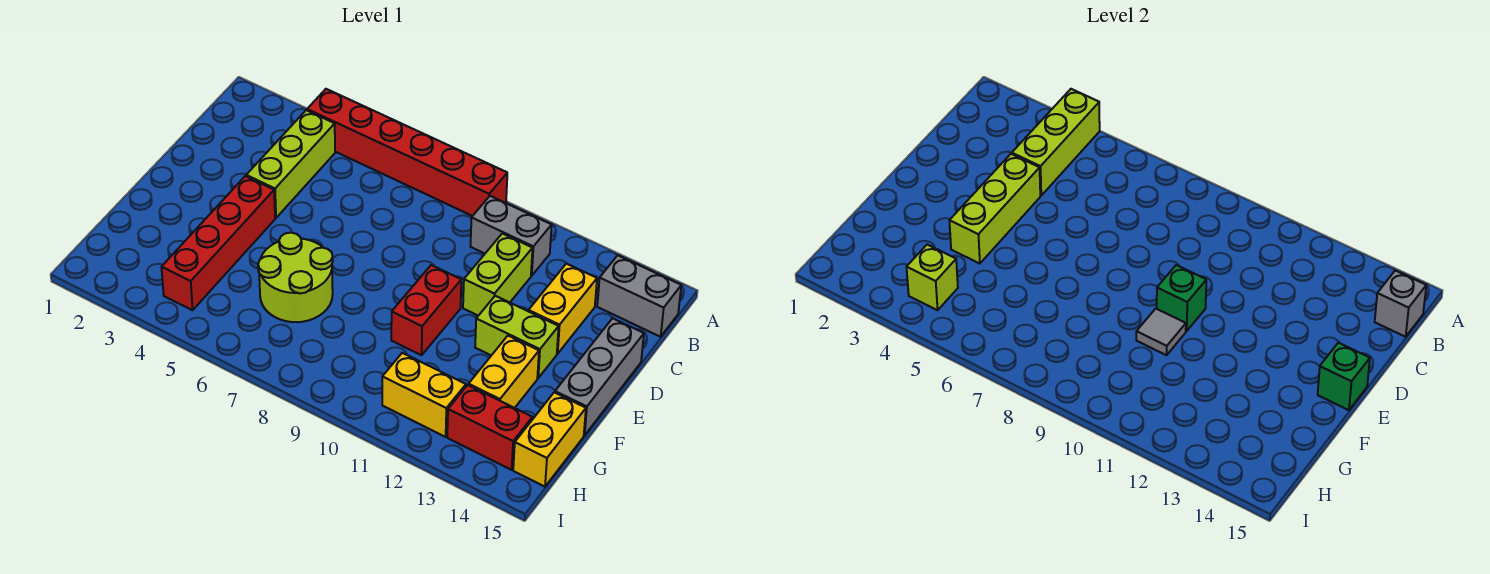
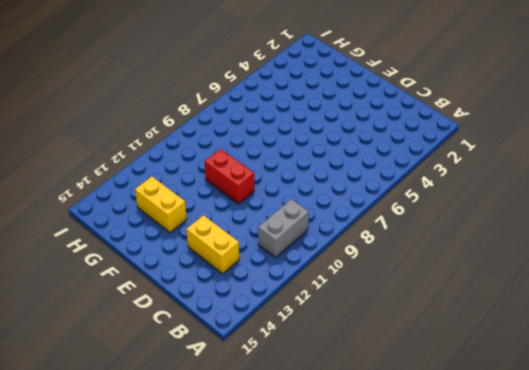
none -> red brick A4:A9 level 1
none -> lime brick B4:D4 level 1
none -> grey brick B14:B15 level 1

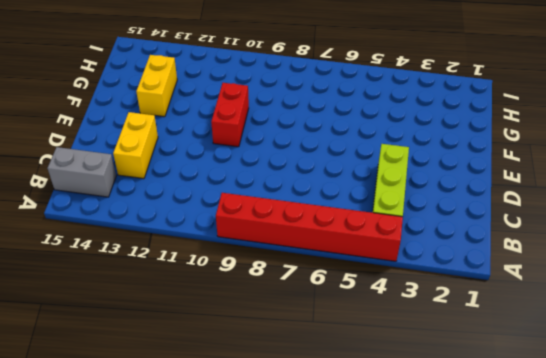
none -> grey brick B10:B11 level 1
none -> lime brick C11:D11 level 1
none -> grey brick D15:F15 level 1

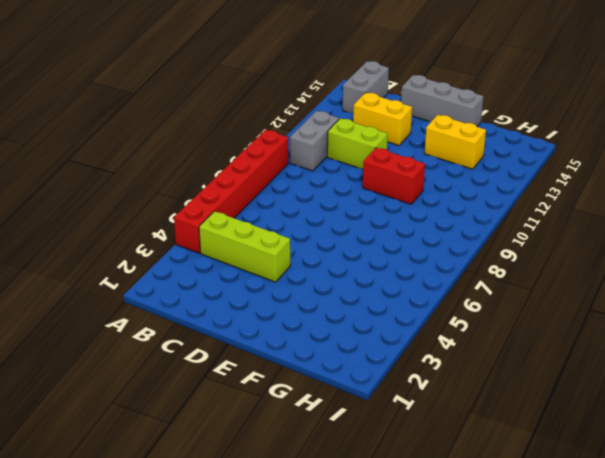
none -> red brick E4:H4 level 1
none -> lime brick E12:E13 level 1
none -> lime round brick F6:G7 level 1

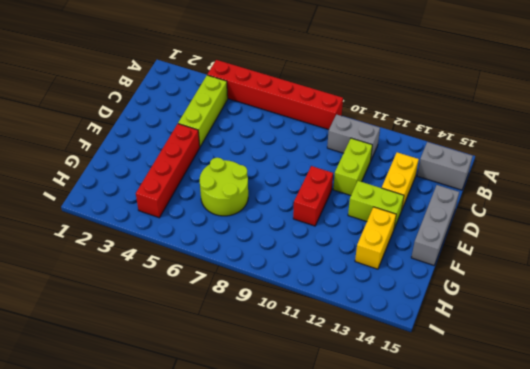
none -> yellow brick G15:H15 level 1
none -> yellow brick H11:H12 level 1
none -> red brick H13:H14 level 1

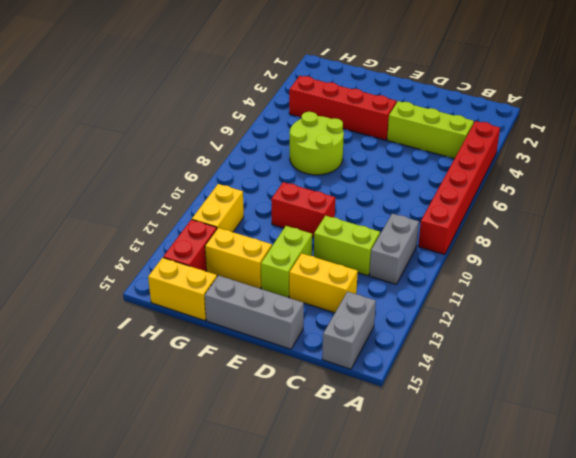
none -> lime brick A4:C4 level 2
none -> grey brick B15 level 2
none -> lime brick D4:F4 level 2

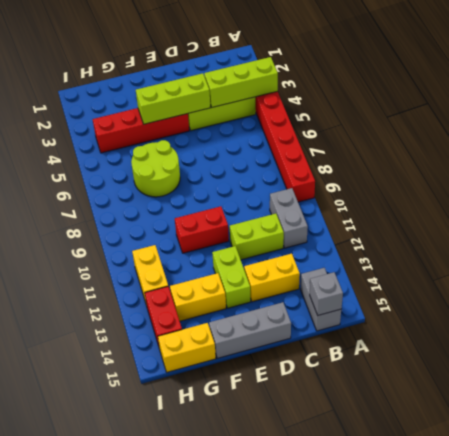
none -> green brick E10 level 2
none -> green brick E15 level 2
none -> grey tile F10 level 2

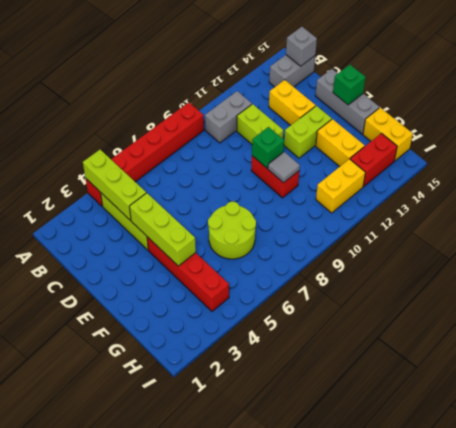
none -> lime brick H4 level 2

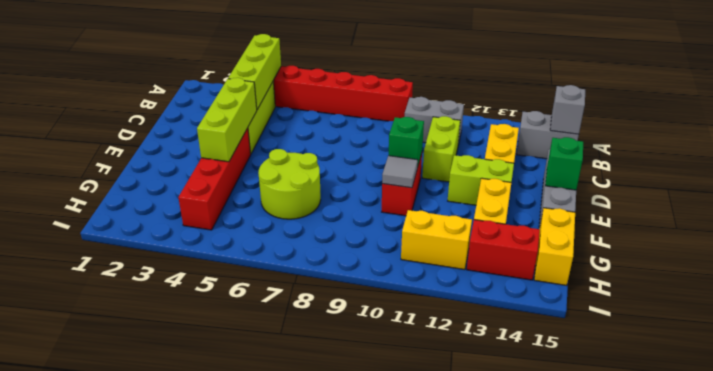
none -> lime brick H4 level 2

